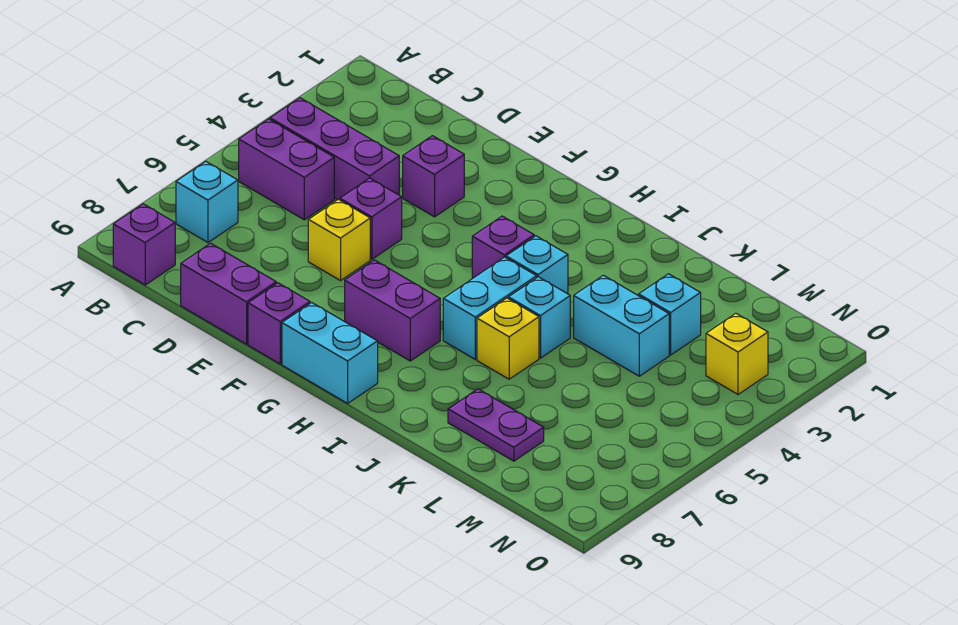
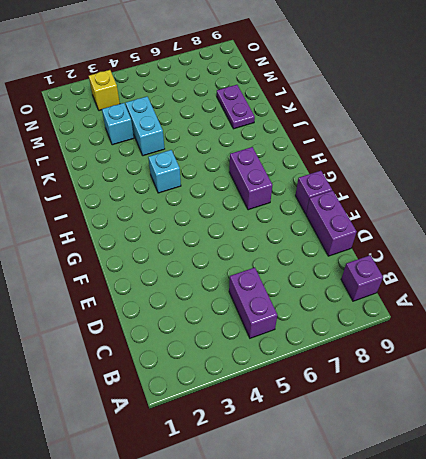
none -> purple brick B4:D4 level 1
none -> cyan brick B7 level 1
none -> purple brick E3 level 1

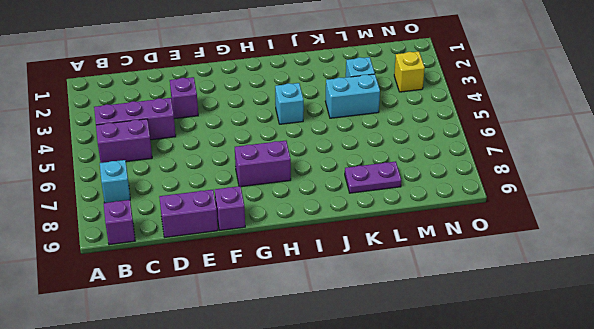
none -> purple brick E5 level 1
none -> yellow brick E6 level 1
none -> cyan brick G9:H9 level 1

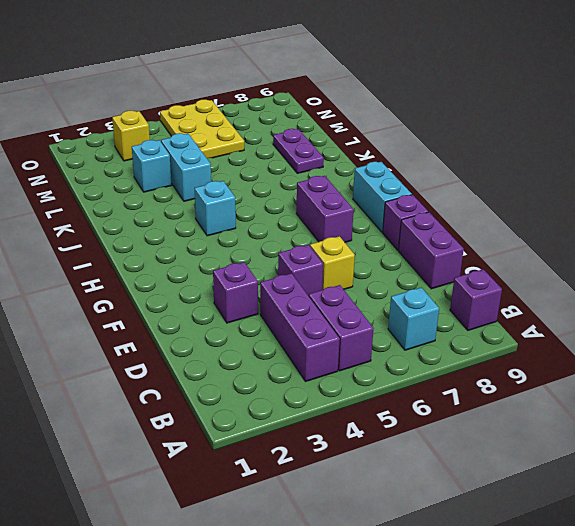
yellow plate M5:O6 level 1 -> none
none -> purple brick H4 level 1
none -> cyan brick I5:I6 level 1
none -> cyan brick J5 level 1

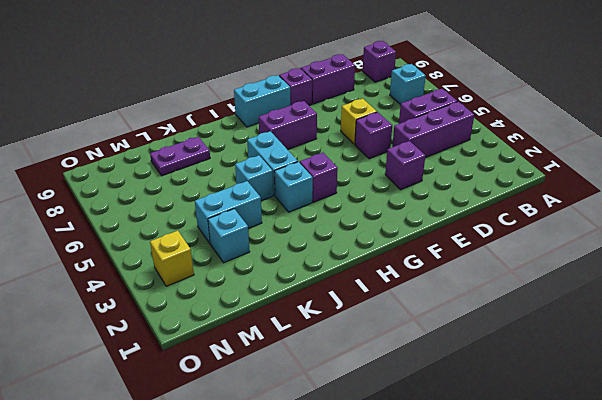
none -> yellow brick J6 level 1

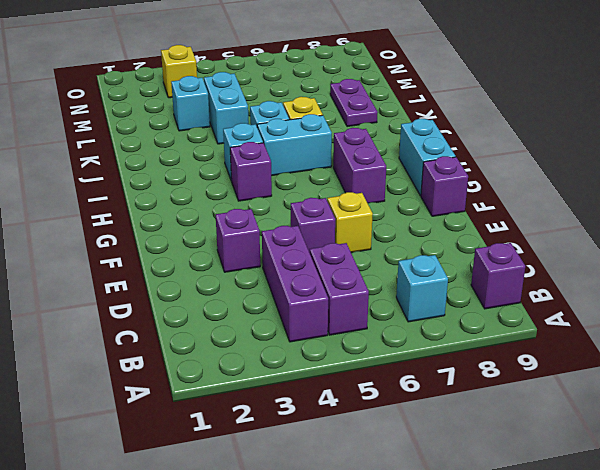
none -> purple brick D9:E9 level 1

